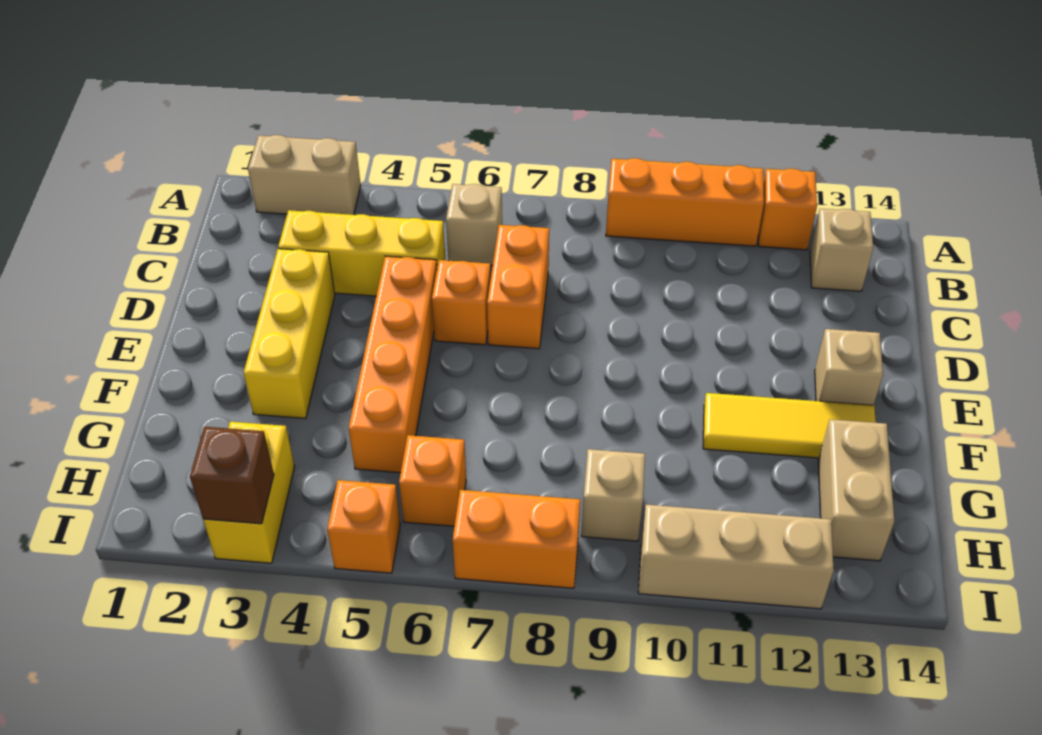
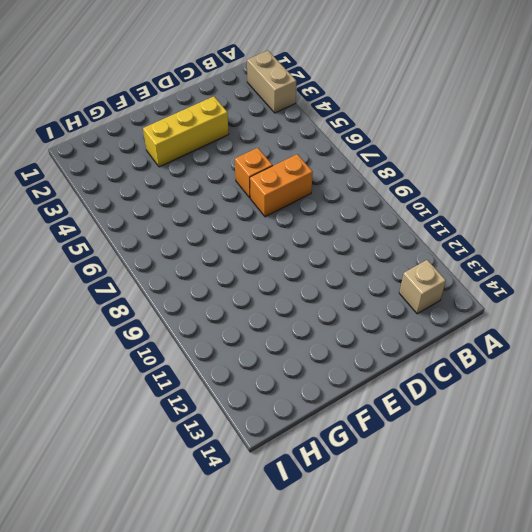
none -> orange brick A9:A11 level 1
none -> orange brick A12 level 1
none -> tan brick B6 level 1

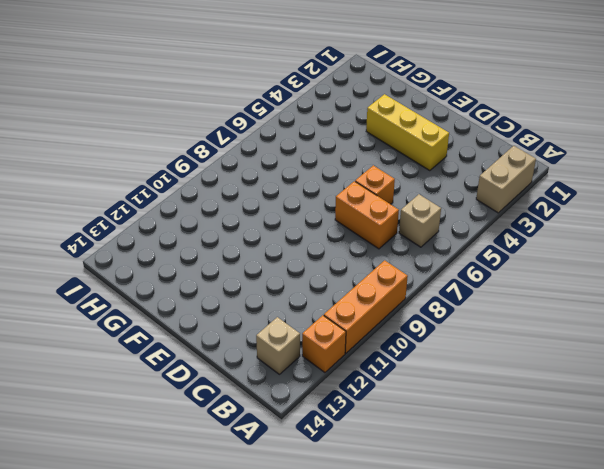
none -> yellow brick C3:C5 level 1
none -> orange brick D5:G5 level 1
none -> tan brick E13 level 1

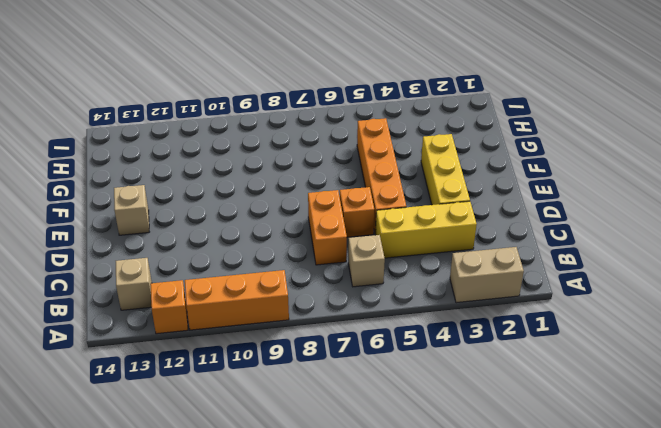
none -> yellow tile F11:F13 level 1
none -> tan brick G13:H13 level 1
none -> yellow brick H3:I3 level 1

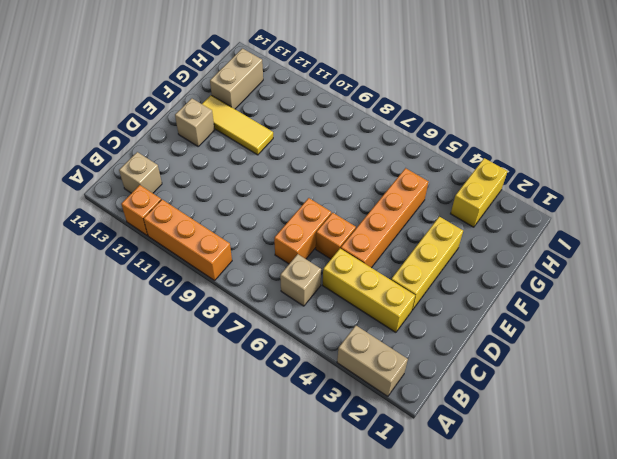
none -> orange brick H6 level 1
none -> tan brick H9 level 1
none -> orange brick I5 level 1

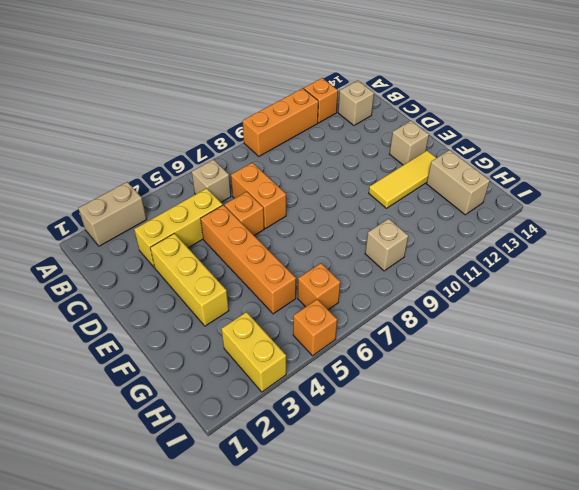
none -> orange brick I7:I8 level 1
none -> tan brick I10:I12 level 1
none -> brown brick I3 level 2

